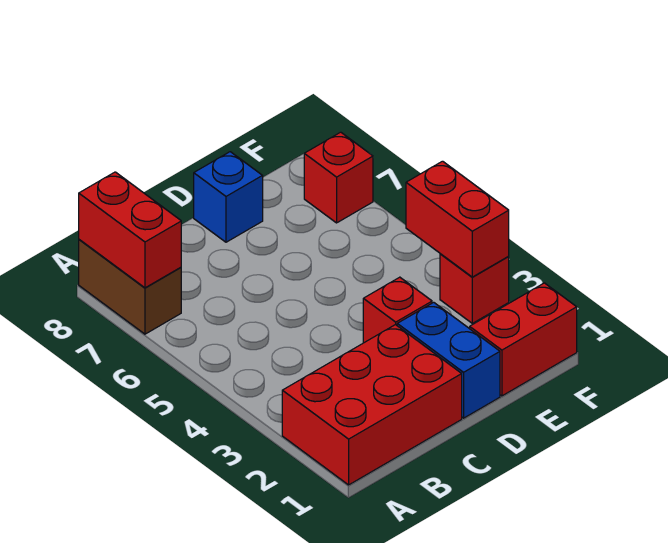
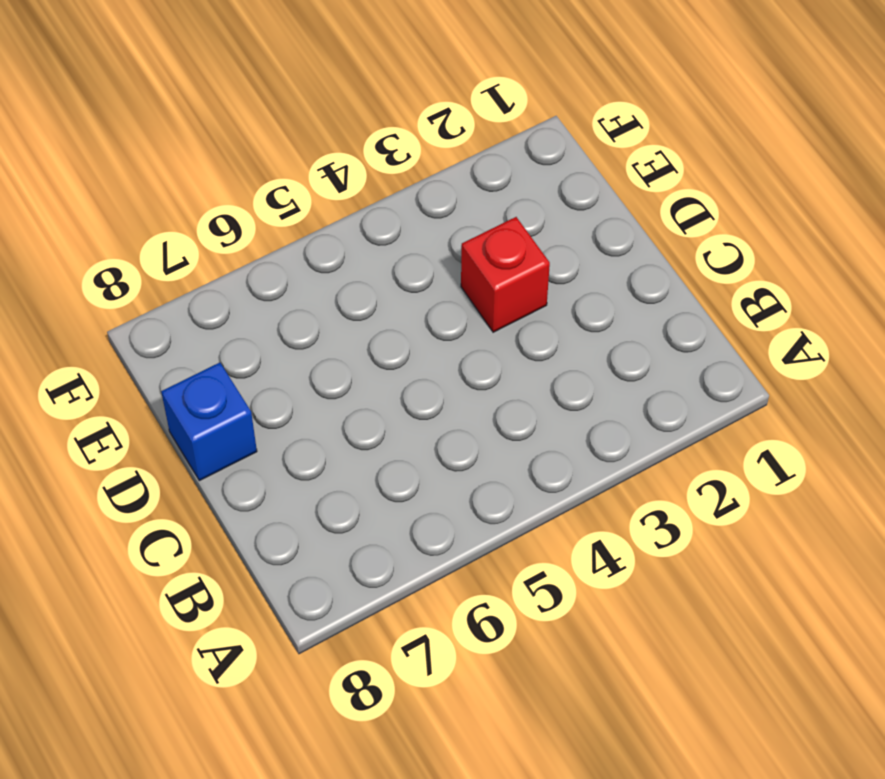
none -> red brick A1:C2 level 1
none -> brown brick A7:A8 level 1

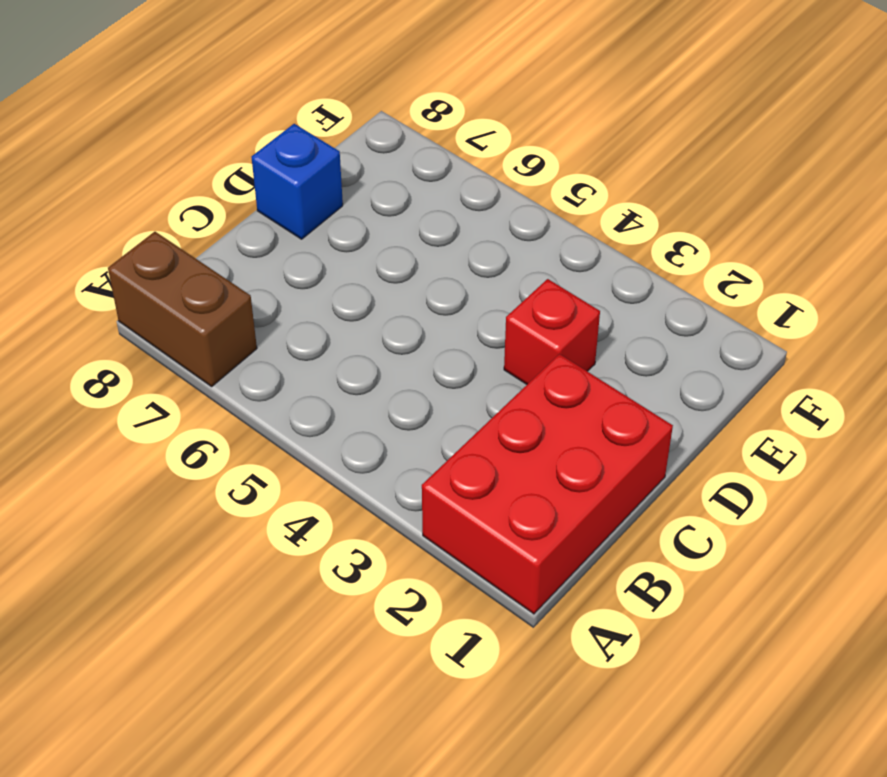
none -> blue brick D1:D2 level 1
none -> red brick E1:F1 level 1

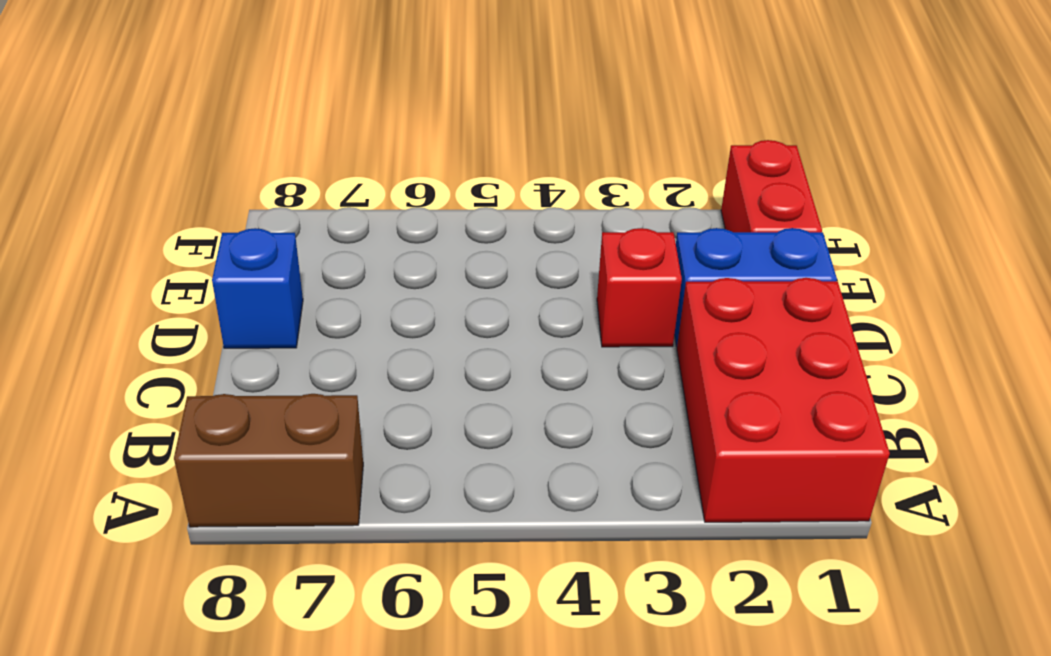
none -> red brick F3 level 1
none -> red brick F7 level 1

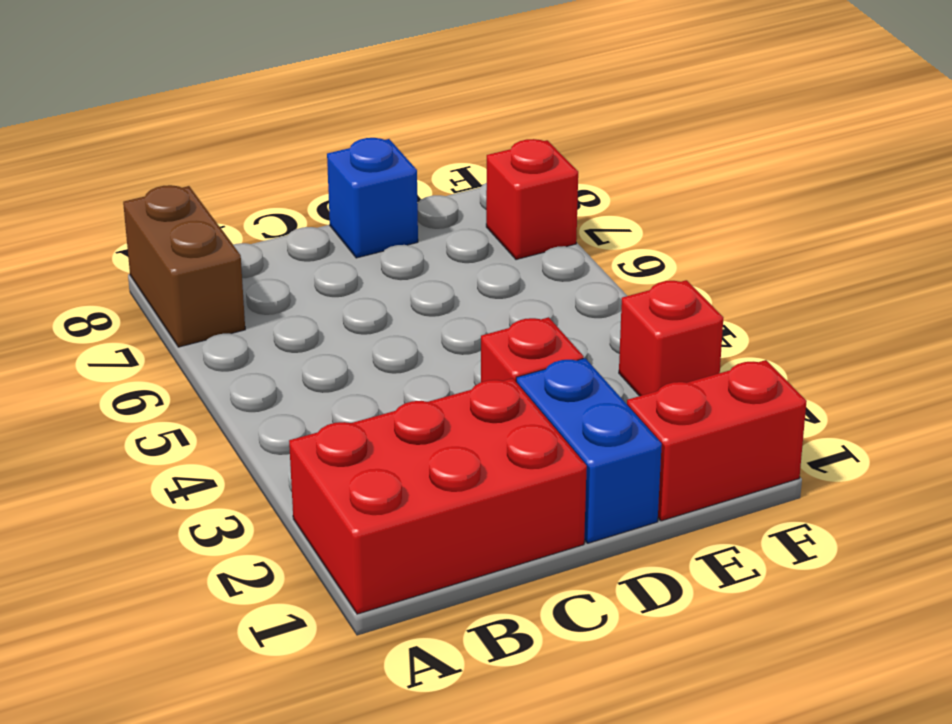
none -> red brick A7:A8 level 2
none -> red brick F3:F4 level 2

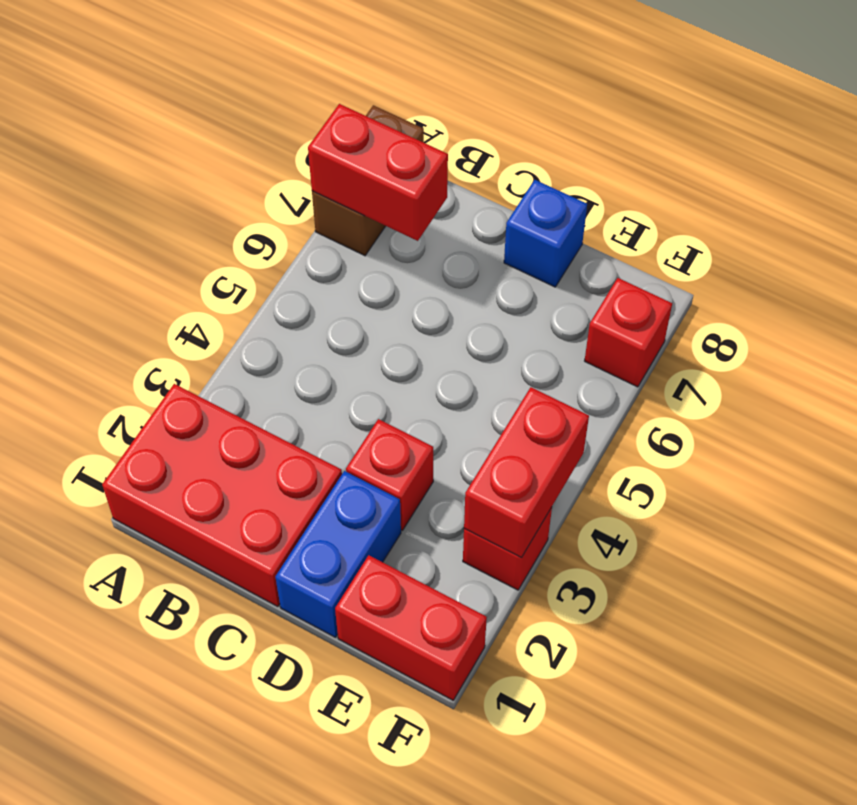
red brick A7:B7 level 2 -> red brick A7:A8 level 2

